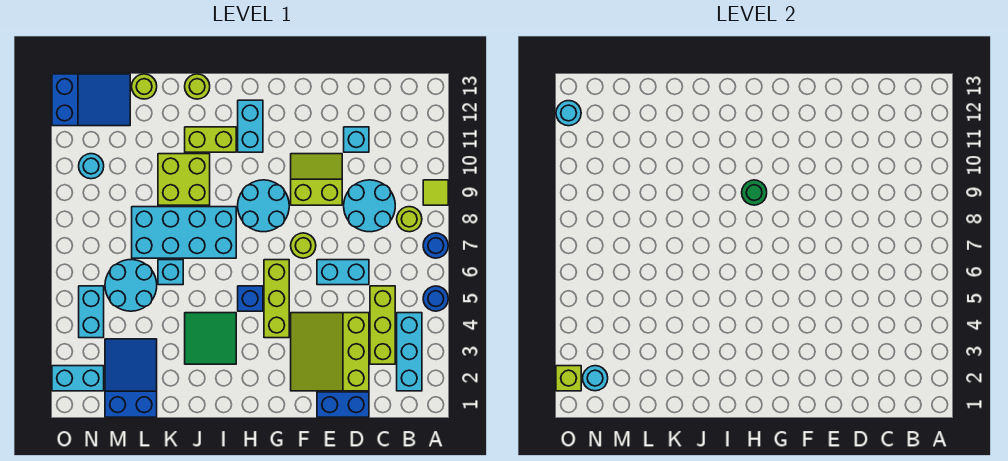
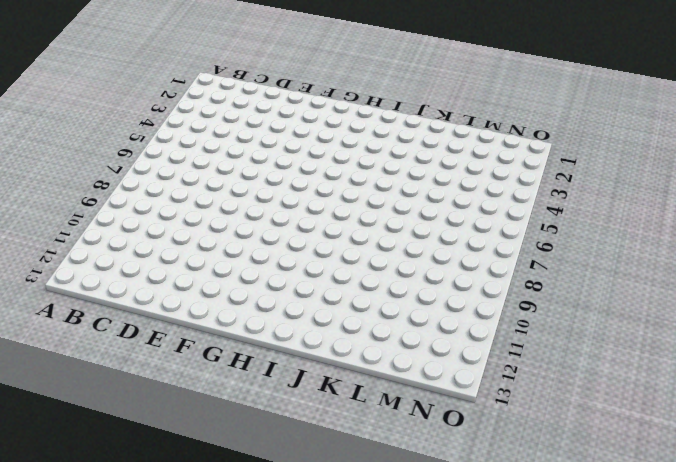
none -> blue round brick A5 level 1
none -> blue round brick A7 level 1
none -> lime tile A9 level 1
none -> cyan brick B2:B4 level 1

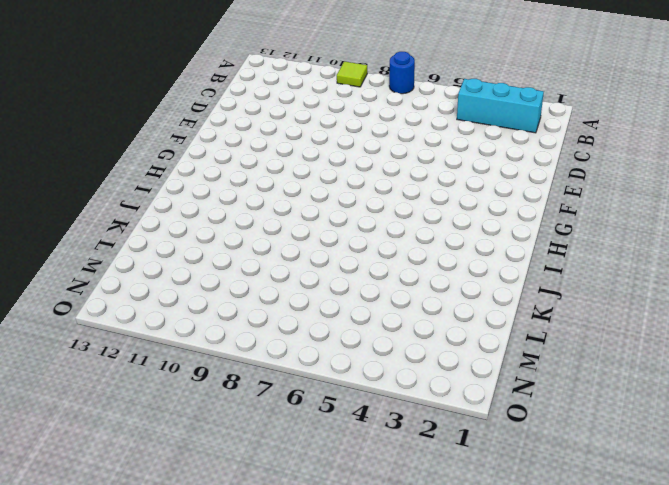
none -> blue round brick A5 level 1
none -> lime round brick B8 level 1
none -> lime brick C3:C5 level 1
none -> cyan round brick C8:D9 level 1

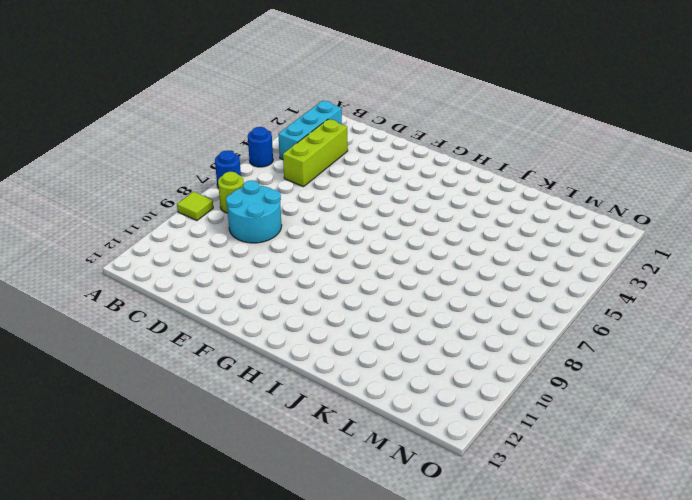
none -> blue brick D1:E1 level 1
none -> lime slope D2:F4 level 1 top D
none -> cyan brick D6:E6 level 1
none -> cyan brick D11 level 1

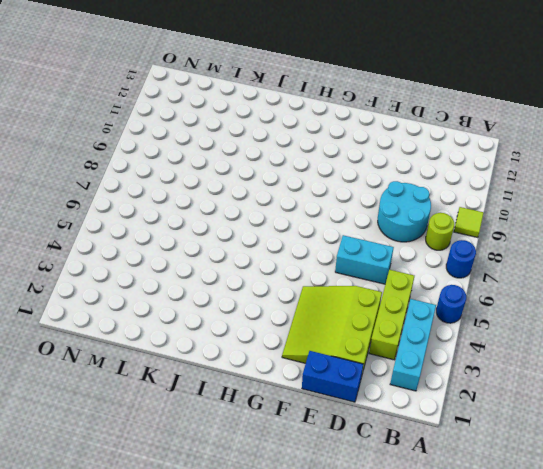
none -> cyan brick D11 level 1
none -> lime slope E9:F10 level 1 top 9
none -> lime round brick F7 level 1
none -> lime brick G4:G6 level 1

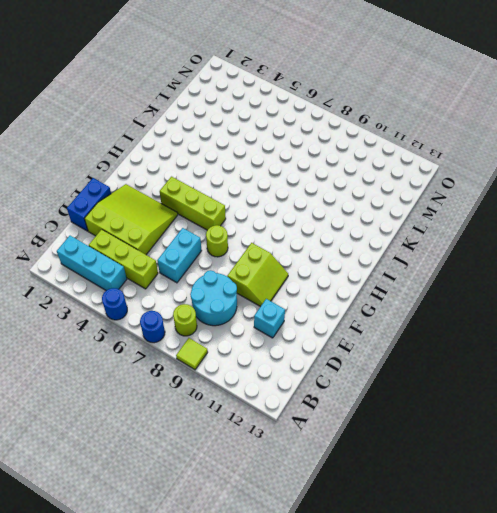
none -> cyan round brick G8:H9 level 1
none -> blue brick H5 level 1
none -> cyan brick H11:H12 level 1
none -> green tile I3:J4 level 1

